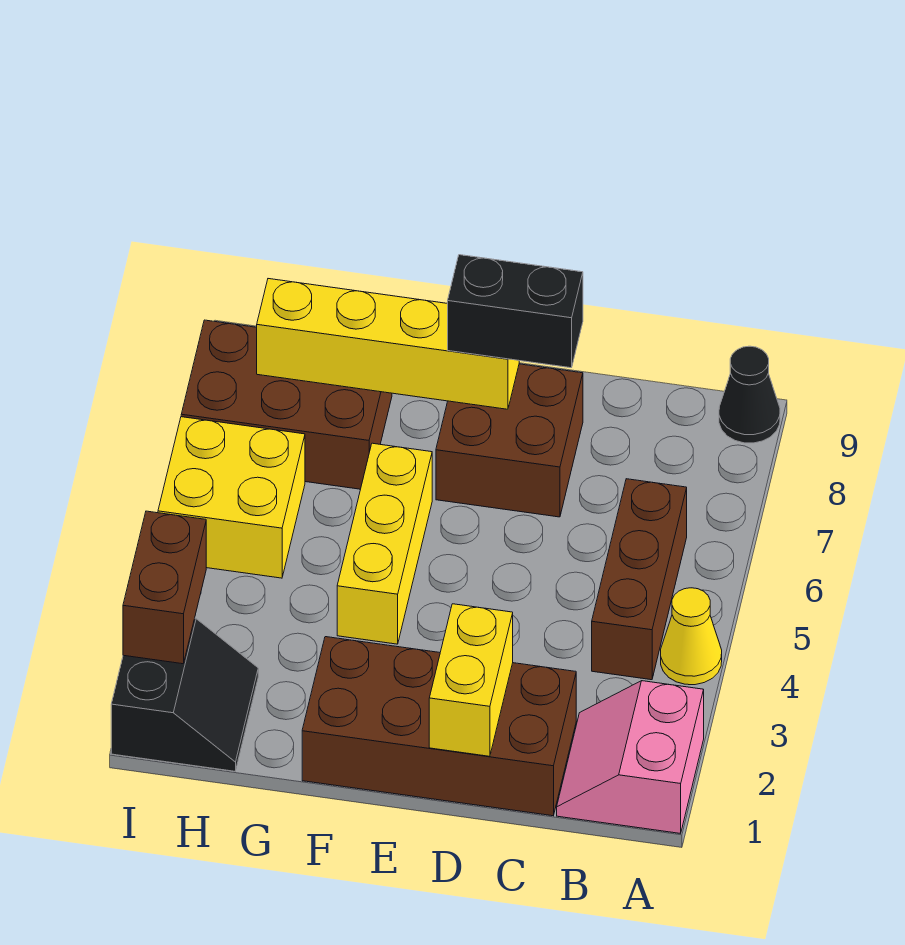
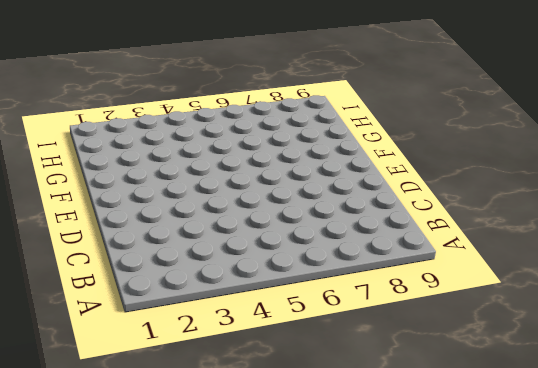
none -> pink slope A1:B2 level 1 top A
none -> yellow cone A4 level 1
none -> black cone A9 level 1

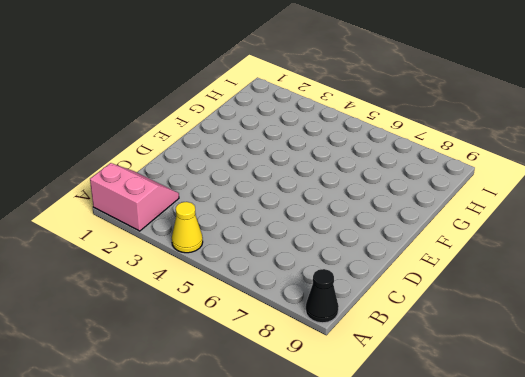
none -> brown brick B4:B6 level 1
none -> brown brick C1:F2 level 1
none -> brown brick D7:E8 level 1

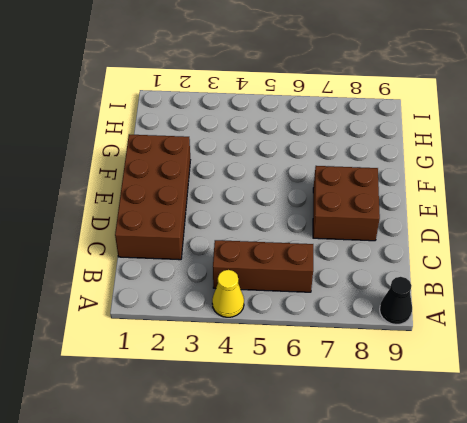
none -> pink slope A1:B2 level 1 top A
none -> yellow brick F4:F6 level 1
none -> brown brick G7:I8 level 1

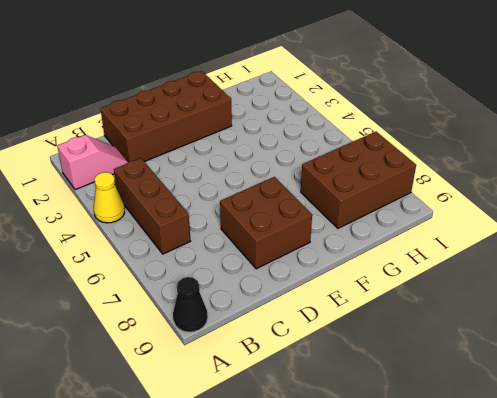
pink slope A2:B2 level 1 top A -> pink slope A1:B2 level 1 top A
none -> yellow brick F4:F6 level 1
none -> black slope H1:I2 level 1 top I
none -> yellow brick H5:I6 level 1

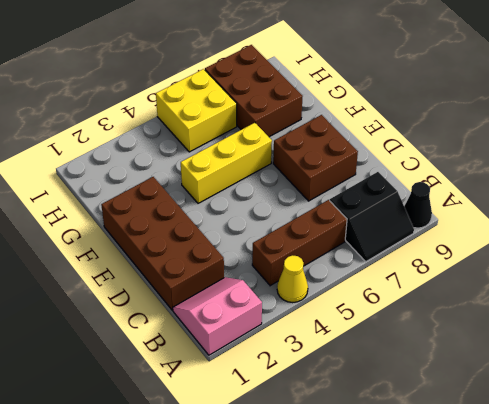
black slope A7:B8 level 1 top B -> black slope H1:I2 level 1 top I
none -> yellow brick D1:D2 level 2
none -> yellow brick E8:H8 level 2
none -> brown brick I2:I3 level 2

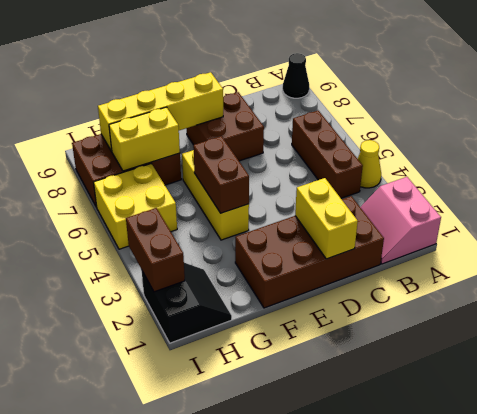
brown brick F4:F5 level 2 -> none
yellow brick G7:H7 level 2 -> none
none -> black brick D8:E8 level 3

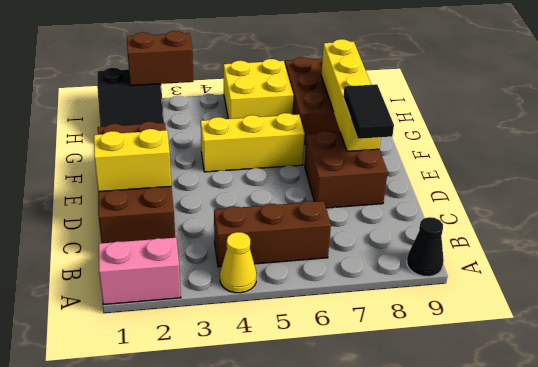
black tile D8:E8 level 3 -> black brick D8:E8 level 3

